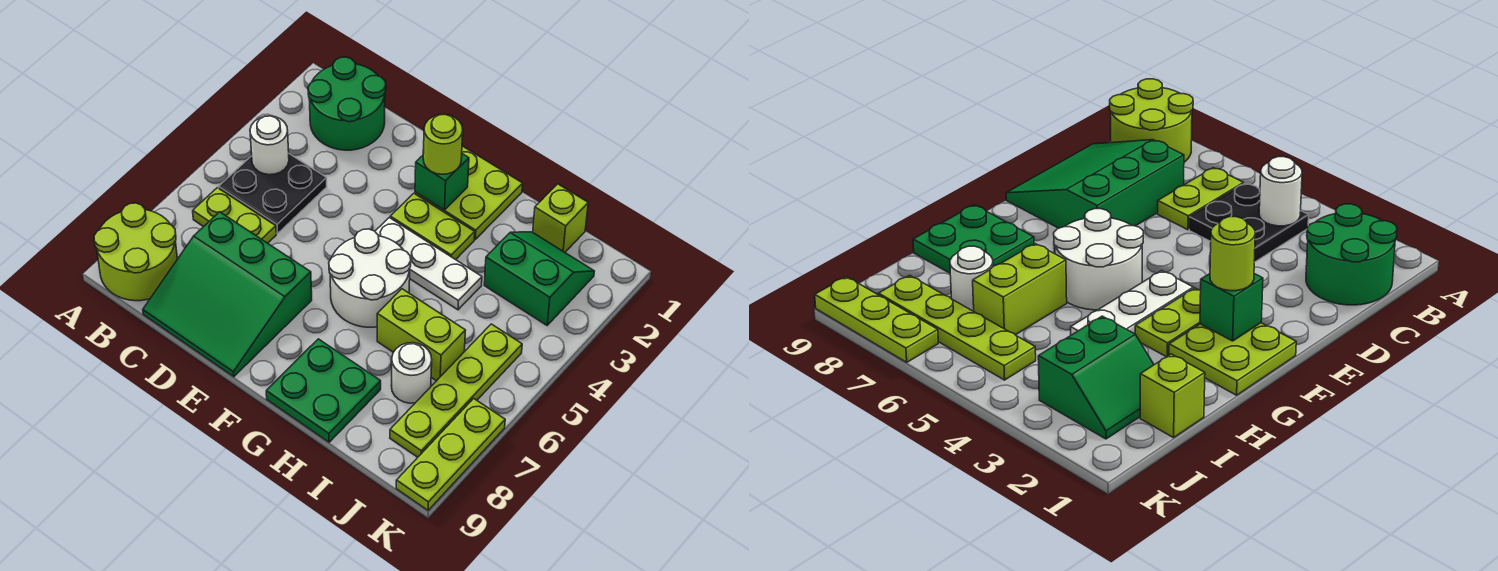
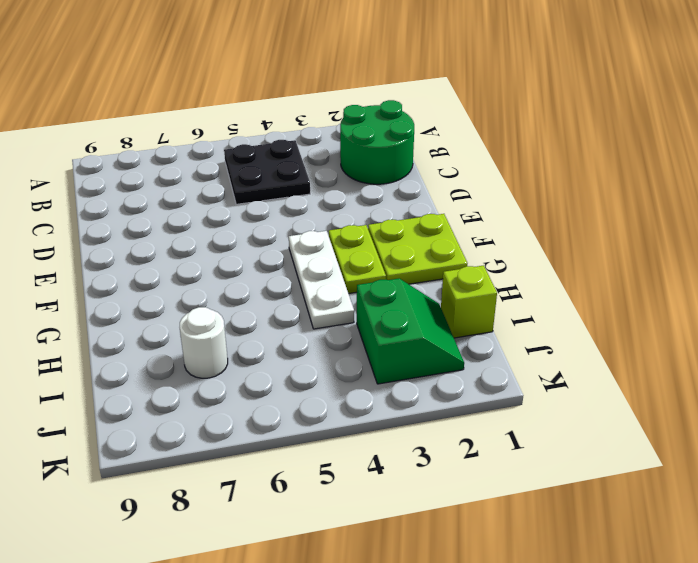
none -> lime round brick A8:B9 level 1
none -> lime plate B6:C6 level 1
none -> green slope C7:E9 level 1 top 7

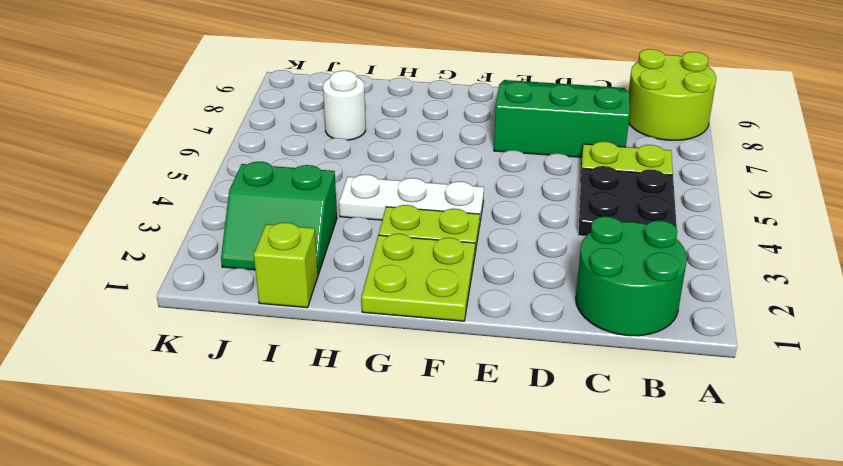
none -> white round brick F5:G6 level 1
none -> green plate G8:H9 level 1
none -> lime brick H6:I6 level 1

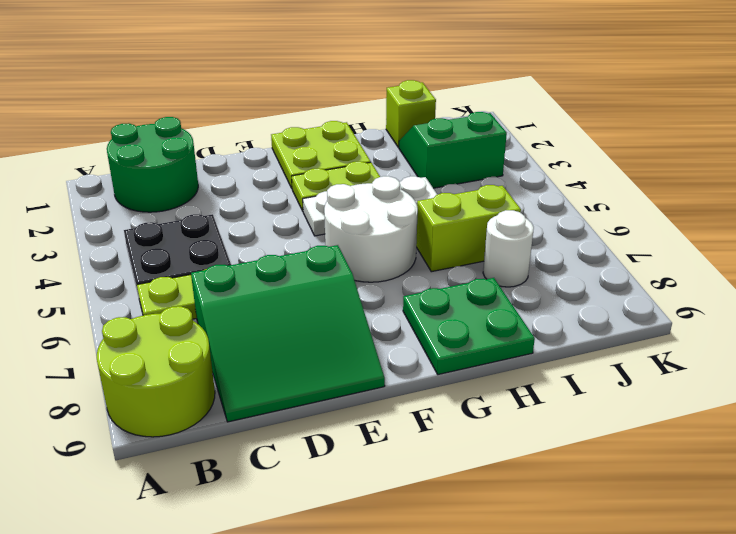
none -> lime plate J5:J8 level 1
none -> lime plate K7:K9 level 1
none -> white round brick B4 level 2

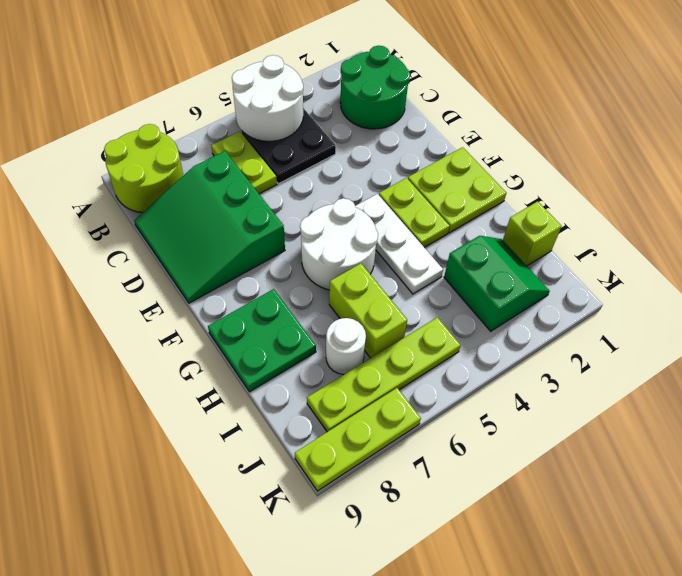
white round brick A4:B5 level 2 -> white round brick B4 level 2
none -> green brick F2 level 2
none -> lime round brick F2 level 3

